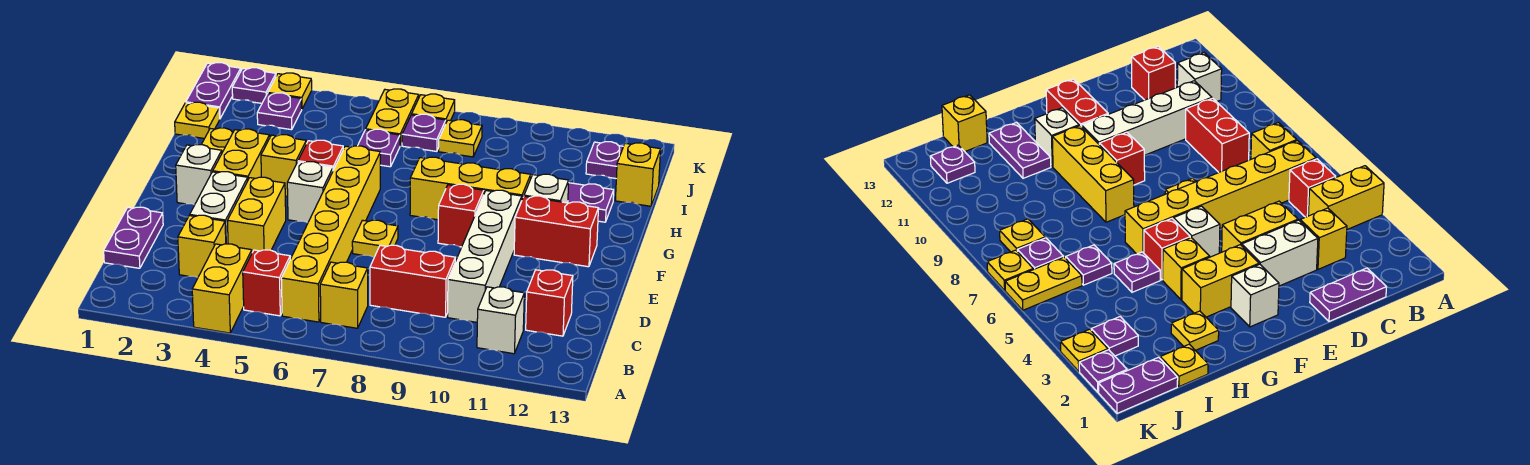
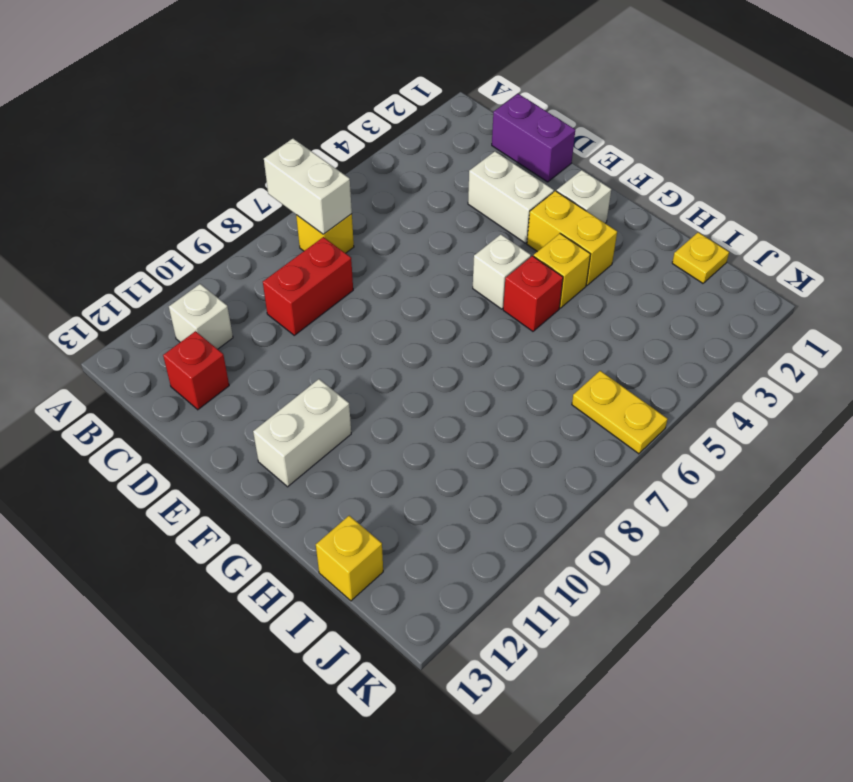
white brick A7:B7 level 2 -> none
purple brick C1:D1 level 1 -> purple plate C1:D1 level 1
white brick F11:F12 level 1 -> red brick F11:F12 level 1
none -> yellow brick A4:B4 level 1
none -> red brick B5 level 1
none -> yellow brick B6:G6 level 1
none -> yellow brick C3 level 1

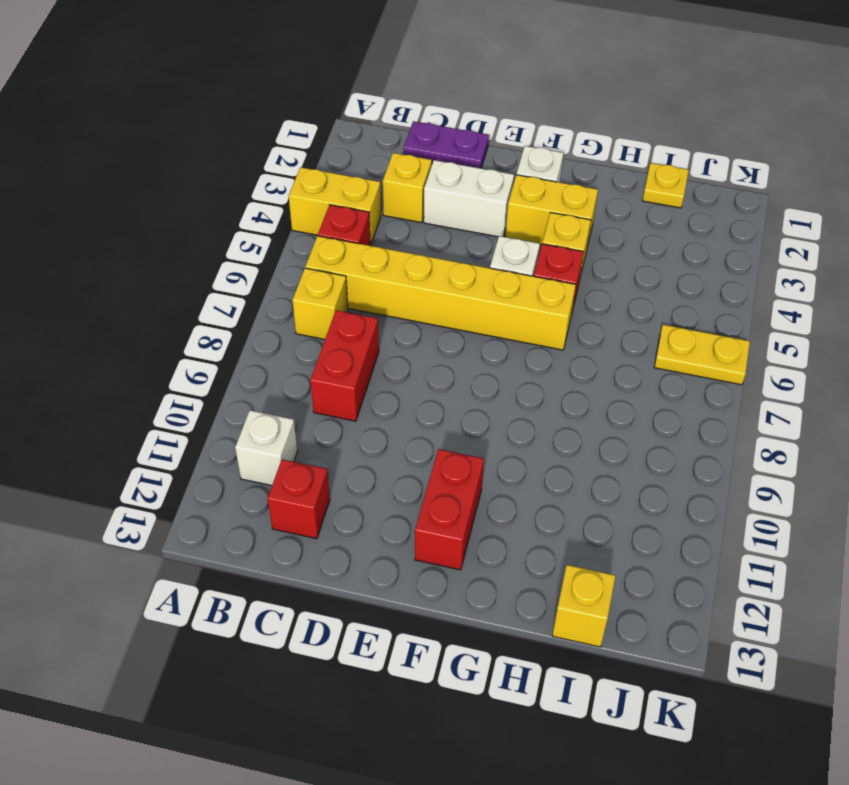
none -> white brick C10:F10 level 1
none -> yellow brick D4:E4 level 1
none -> yellow plate E7 level 1
none -> red brick F9 level 1

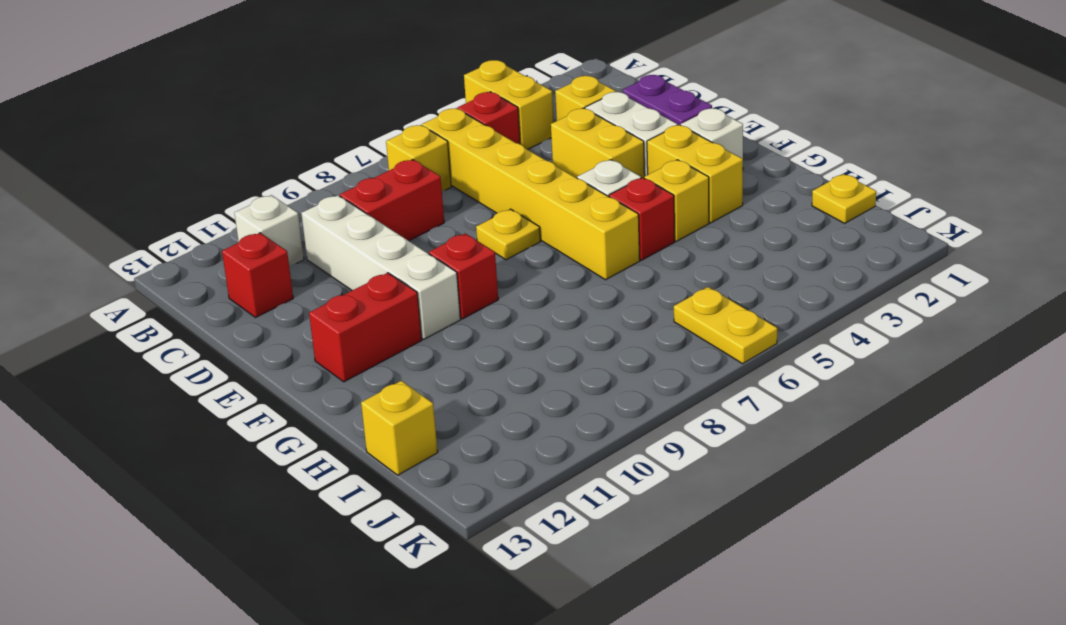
none -> yellow brick G8:G10 level 1
none -> white brick G11 level 1
none -> yellow plate H2 level 1
none -> purple plate H5 level 1

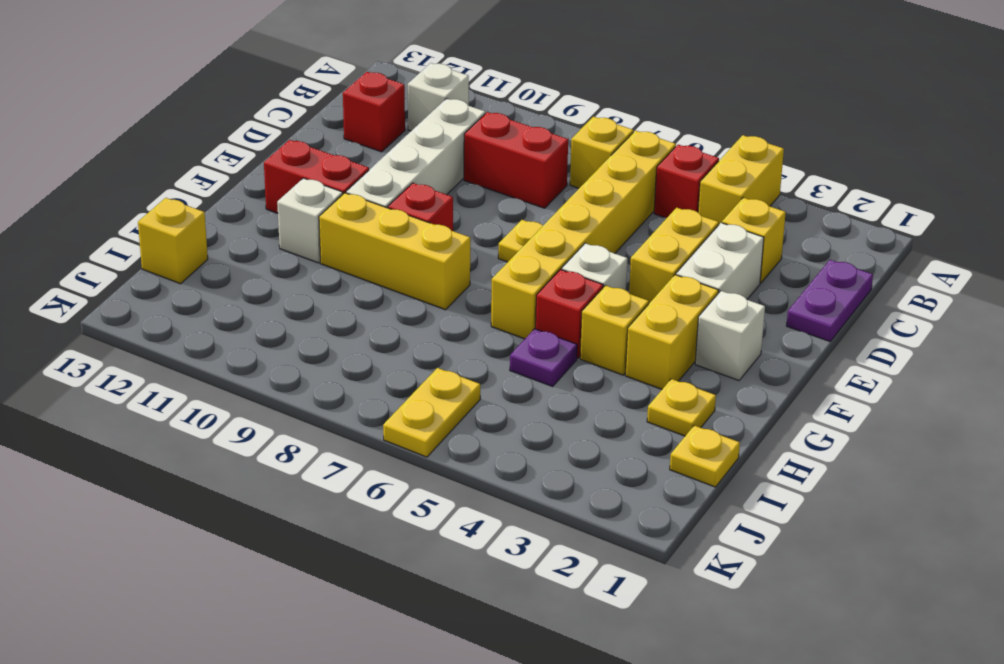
none -> purple plate H11:H12 level 1
none -> purple plate I6 level 1
none -> purple plate J1:K1 level 1
none -> purple plate J3 level 1

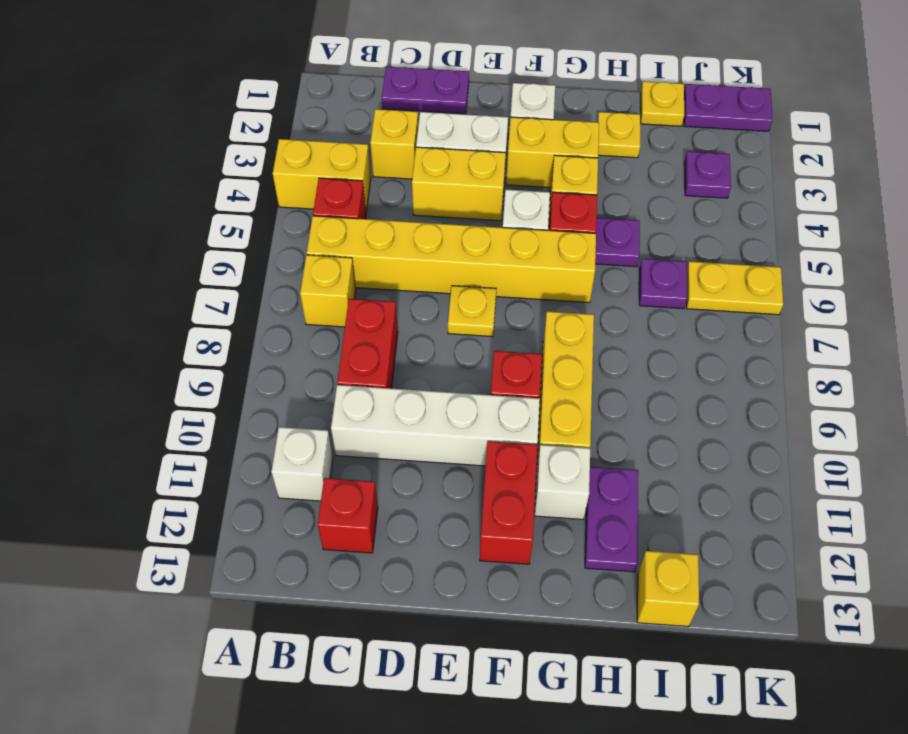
none -> purple plate J7 level 1
none -> yellow plate J8 level 1
none -> purple plate J12 level 1
none -> purple plate K2 level 1

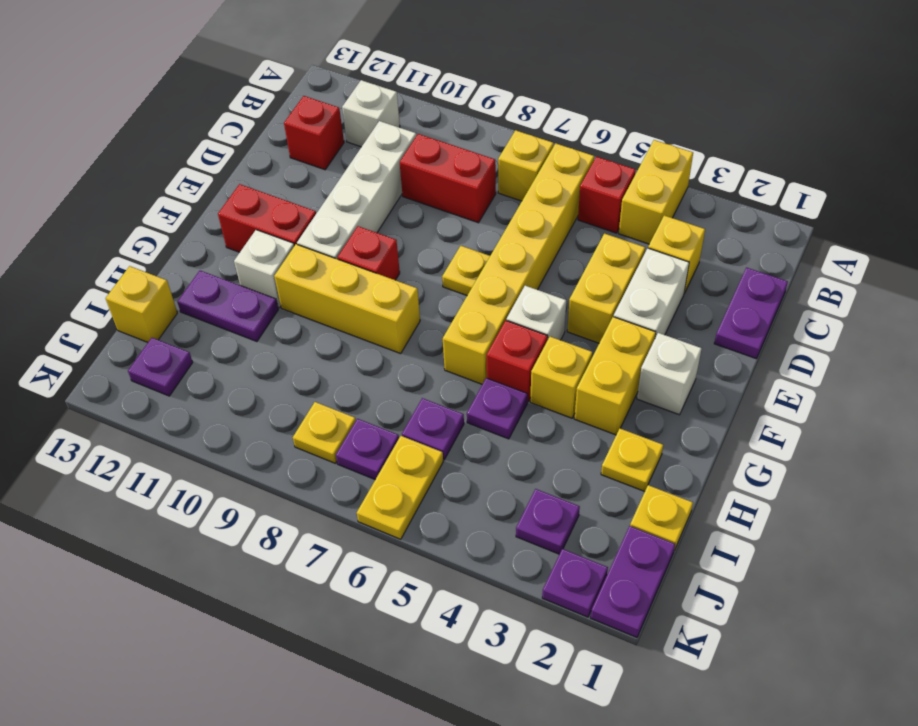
none -> yellow plate K3 level 1
none -> yellow plate K7 level 1

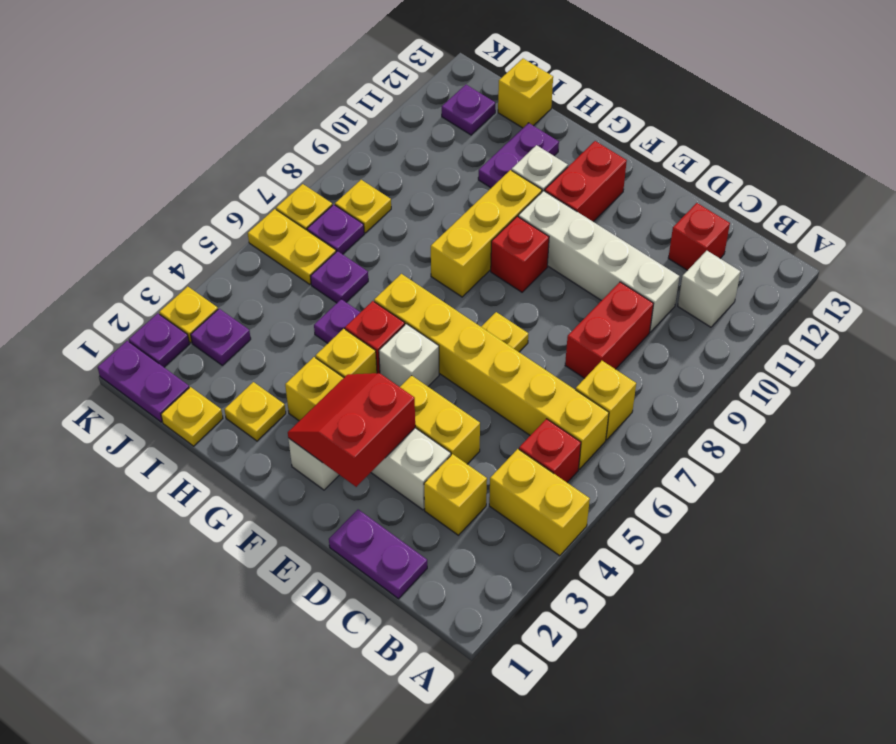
red slope E2:F3 level 2 top E -> none

